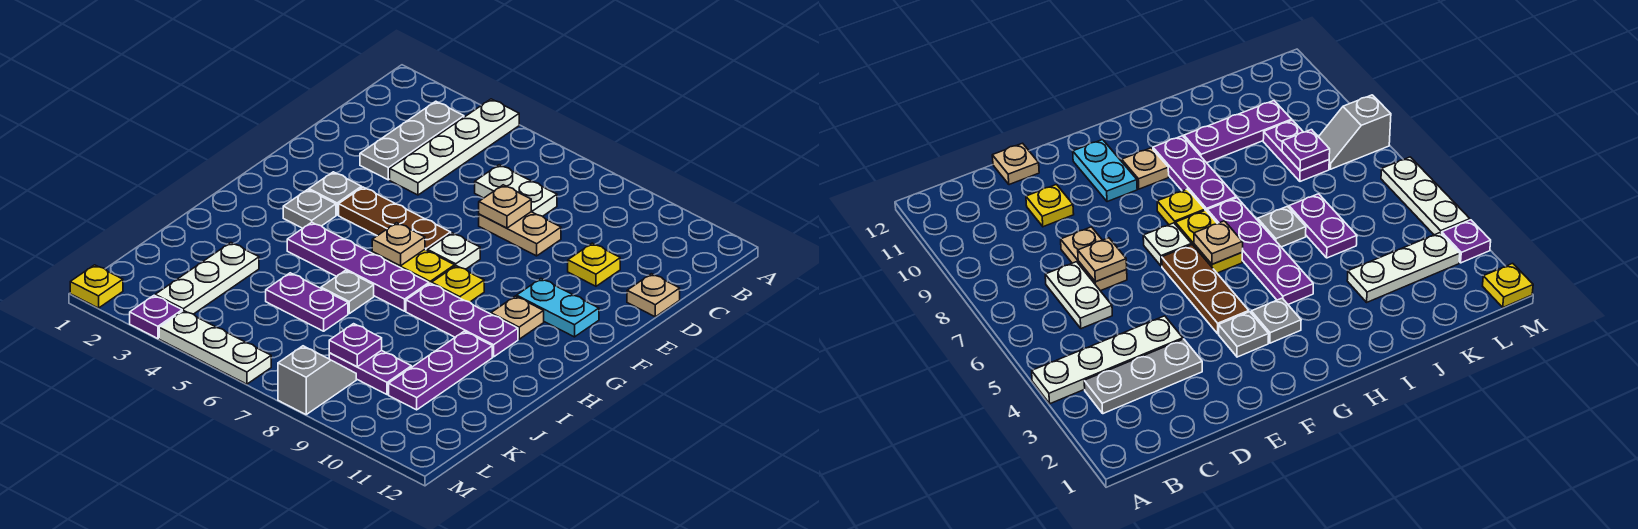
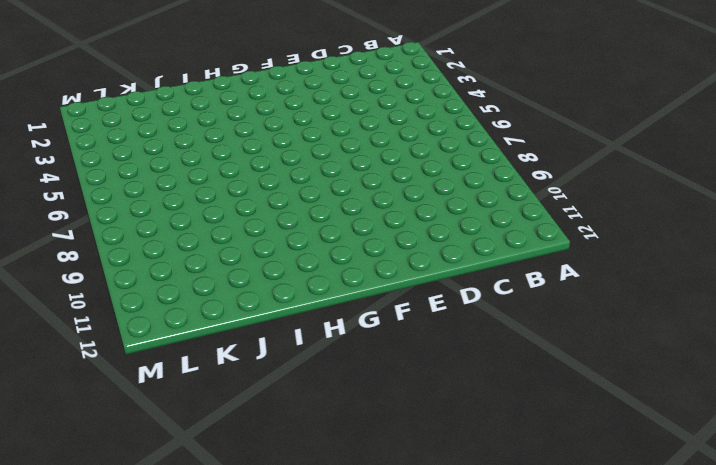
none -> white plate A4:D4 level 1
none -> grey plate B3:D3 level 1
none -> white plate C6:C7 level 1

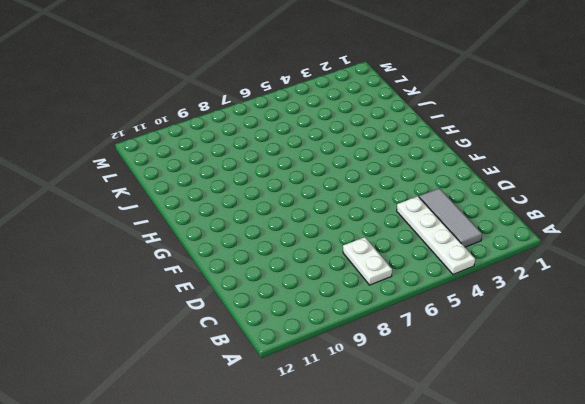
grey tile B3:D3 level 1 -> grey plate B3:D3 level 1
white plate B7:C7 level 1 -> white plate C6:C7 level 1
none -> tan plate D7:D8 level 1
none -> yellow plate D10 level 1
none -> tan plate D12 level 1

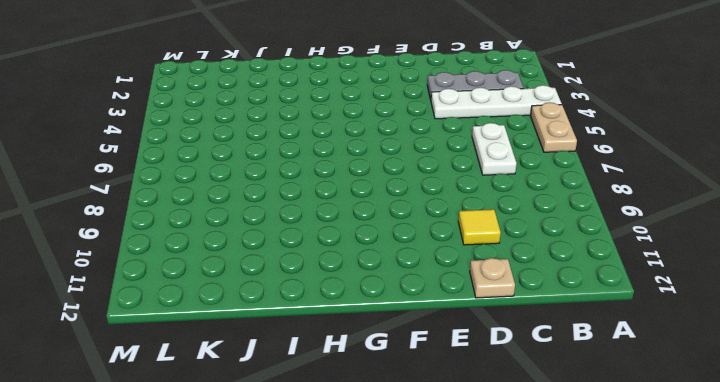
tan plate A5:A6 level 1 -> tan plate D7:D8 level 1
yellow tile D10 level 1 -> yellow plate D10 level 1
none -> grey plate F3 level 1
none -> brown plate F4:F6 level 1
none -> white plate F7 level 1

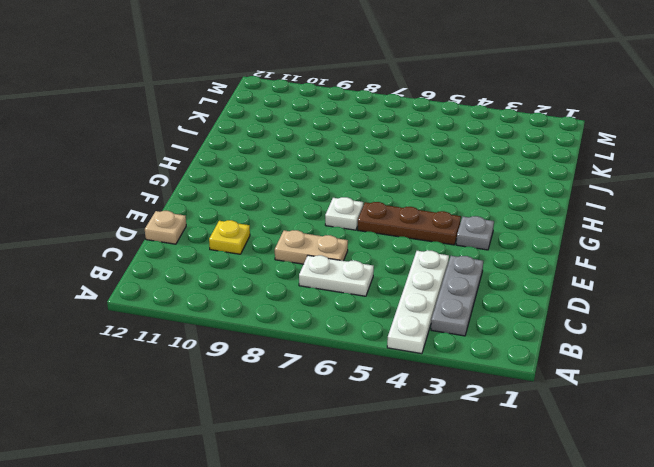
none -> cyan plate F10:F11 level 1
none -> grey plate G3 level 1
none -> yellow plate G6:G7 level 1

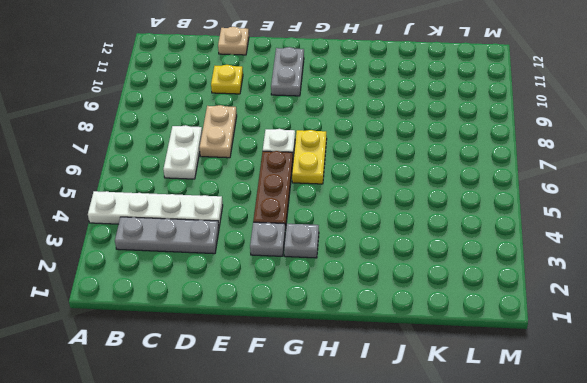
grey plate F10:F11 level 1 -> cyan plate F10:F11 level 1
none -> yellow plate G8 level 1
none -> tan plate G10 level 1
none -> purple plate H4:H7 level 1

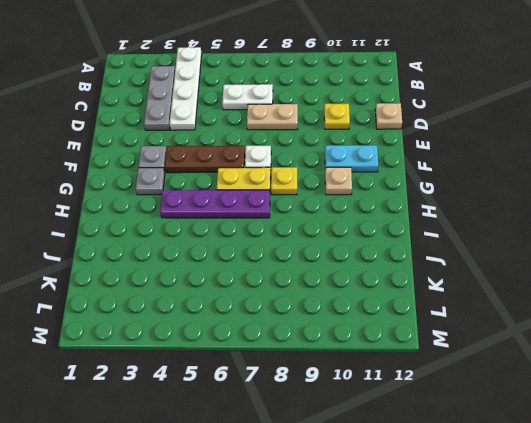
none -> purple plate H8:H10 level 1
none -> grey plate I6 level 1
none -> purple plate I10:K10 level 1

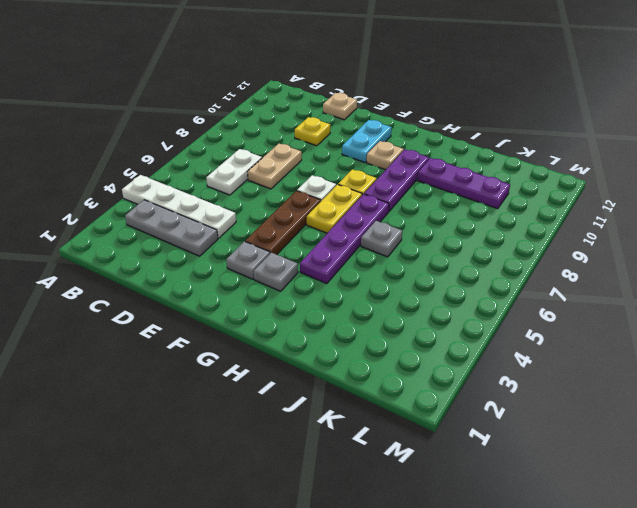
none -> white plate J3:L3 level 1
none -> purple plate J5:J6 level 1
none -> purple plate K8:K9 level 1

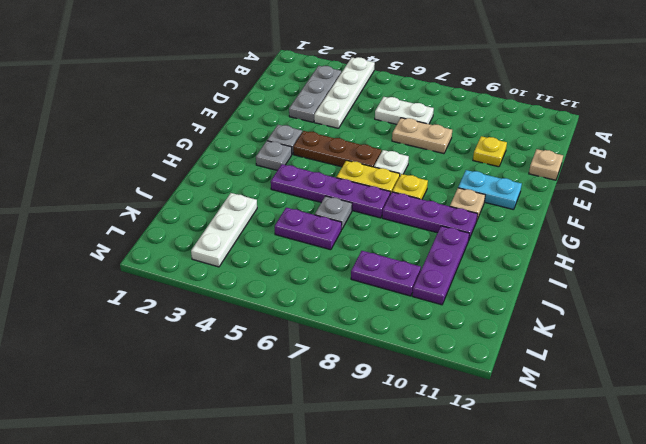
none -> grey slope L8:M8 level 1 top M
none -> yellow plate M1 level 1
none -> purple plate M3 level 1

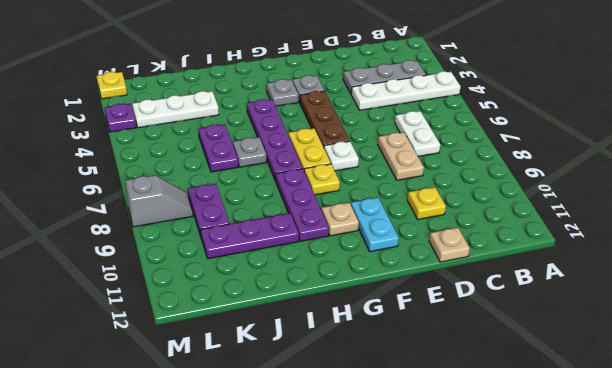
none -> white plate M4:M6 level 1
none -> tan plate D7 level 2
none -> tan plate G6 level 2

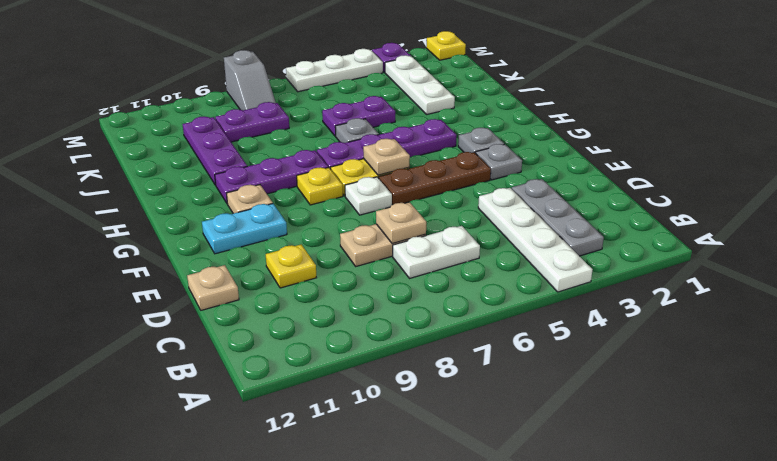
none -> purple plate K8 level 2

